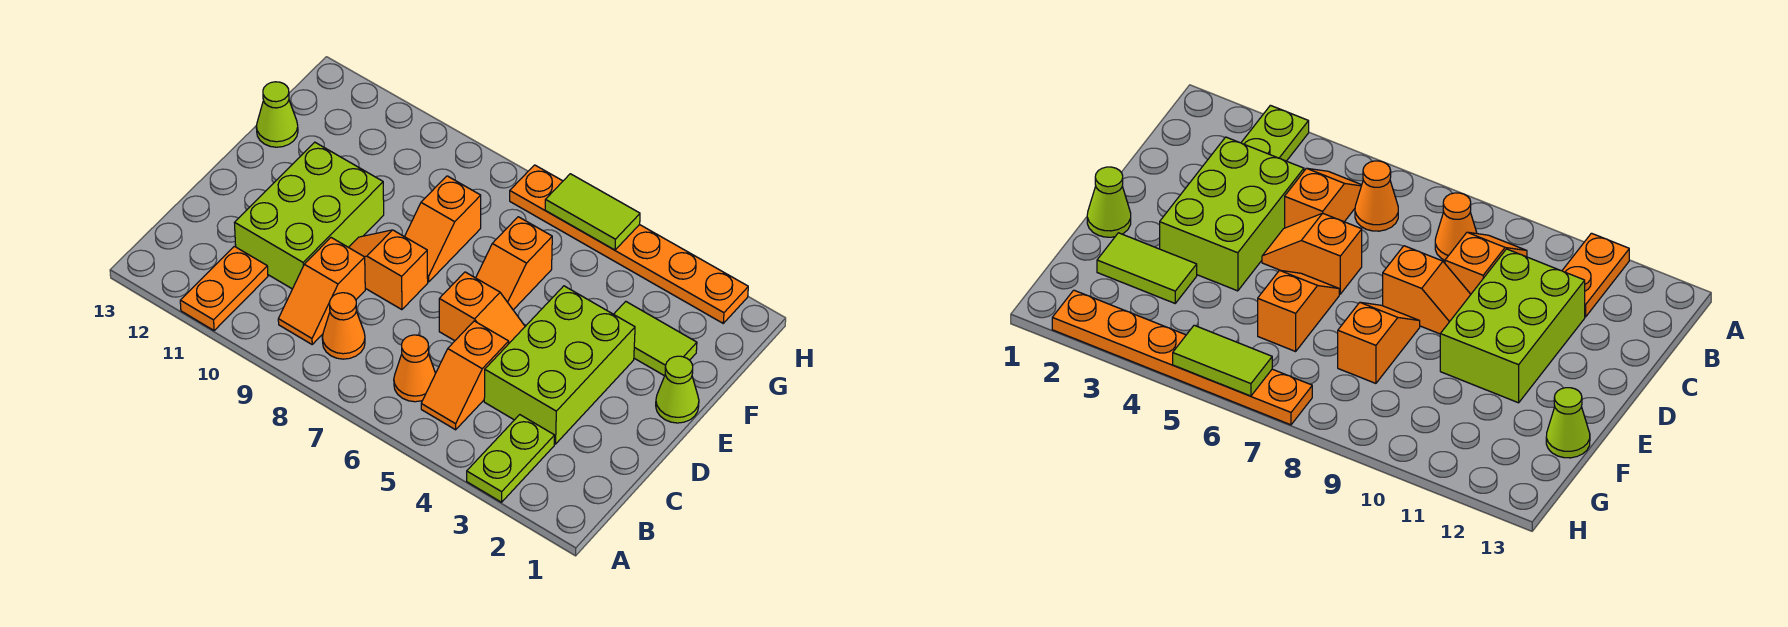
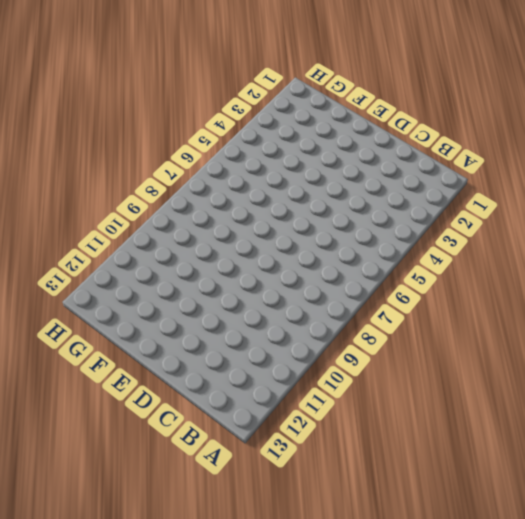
none -> lime plate A3:B3 level 1
none -> orange plate A11:B11 level 1
none -> orange slope B5:C5 level 1 top C

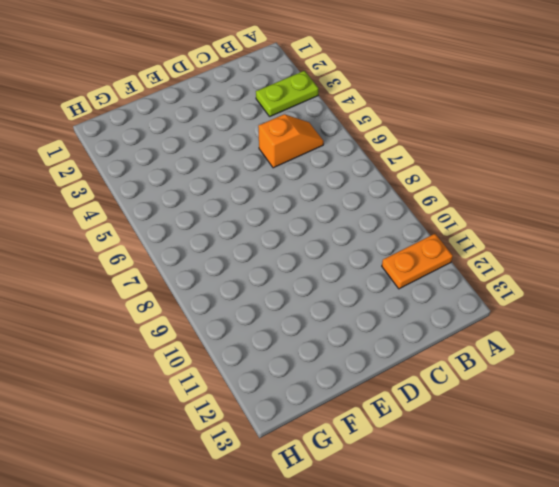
none -> orange cone B6 level 1
none -> orange cone B8 level 1
none -> orange slope B9:C9 level 1 top C

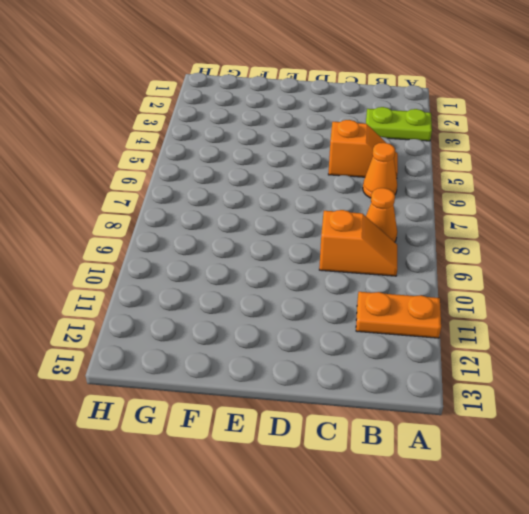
none -> lime brick C3:E4 level 1
none -> lime brick C10:E11 level 1
none -> orange slope D5:D6 level 1 top 6

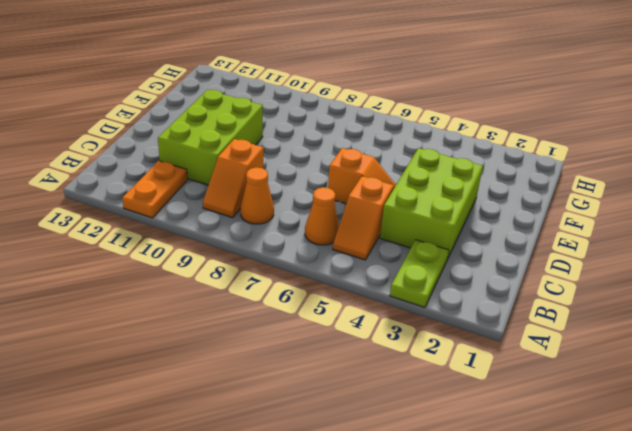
none -> orange slope D8:D9 level 1 top 8
none -> lime cone E1 level 1
none -> orange slope E6:F6 level 1 top F

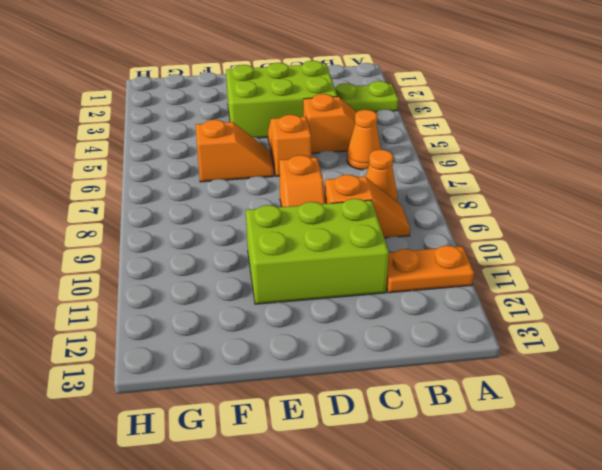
none -> lime cone E1 level 1
none -> orange slope E8:F8 level 1 top F
none -> lime tile F2:F3 level 1

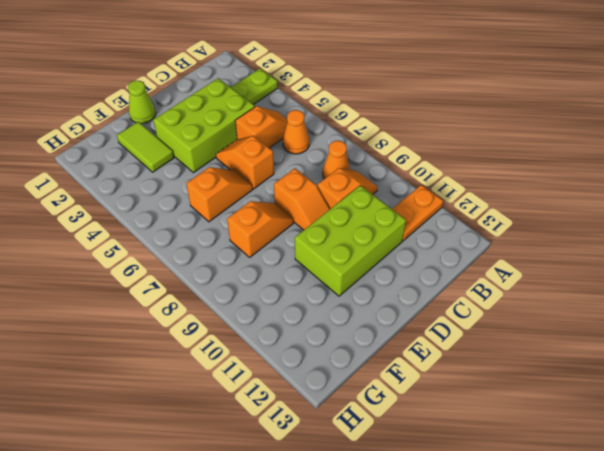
none -> lime cone F13 level 1
none -> orange plate H2:H7 level 1
none -> lime tile H5:H6 level 2

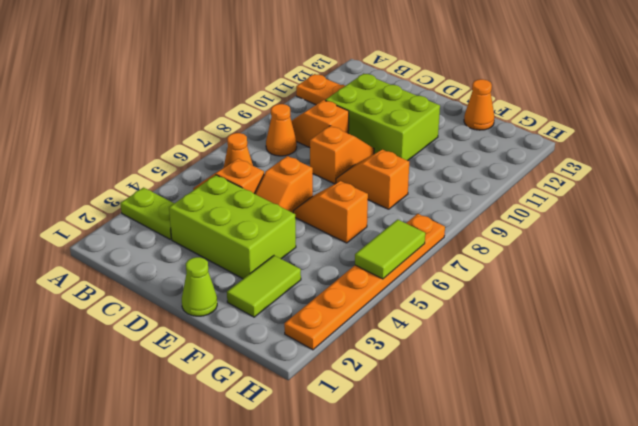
orange cone F13 level 1 -> lime cone F13 level 1

